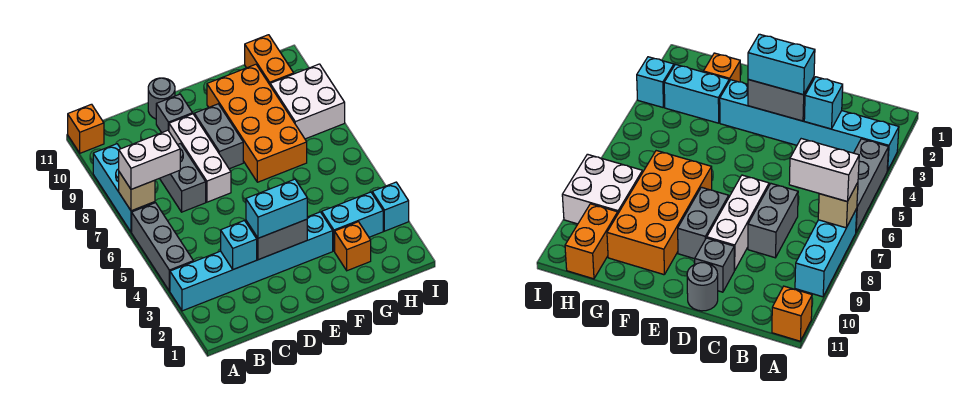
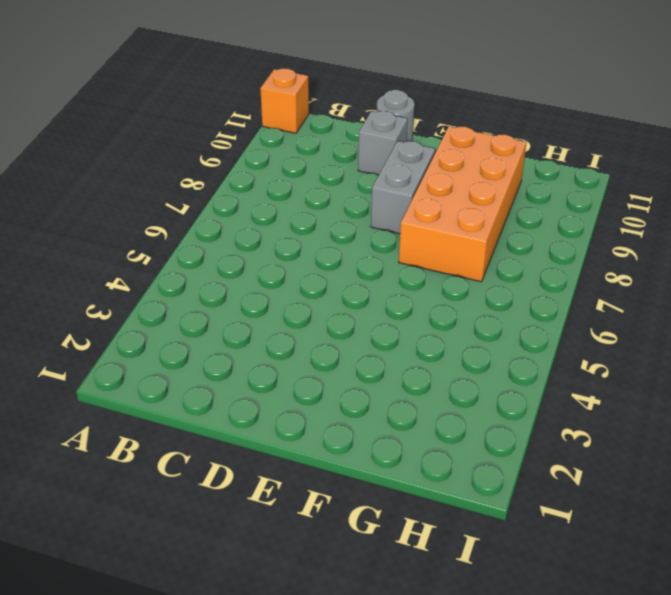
none -> cyan brick A3:F3 level 1
none -> grey brick A4:A6 level 1
none -> cyan brick A7:A9 level 1

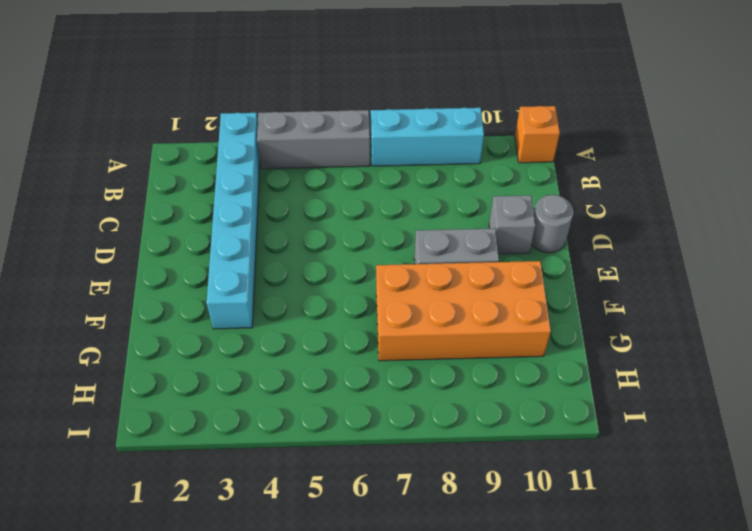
none -> grey brick C7:C8 level 1
none -> white brick D7:D9 level 1
none -> orange brick G2 level 1

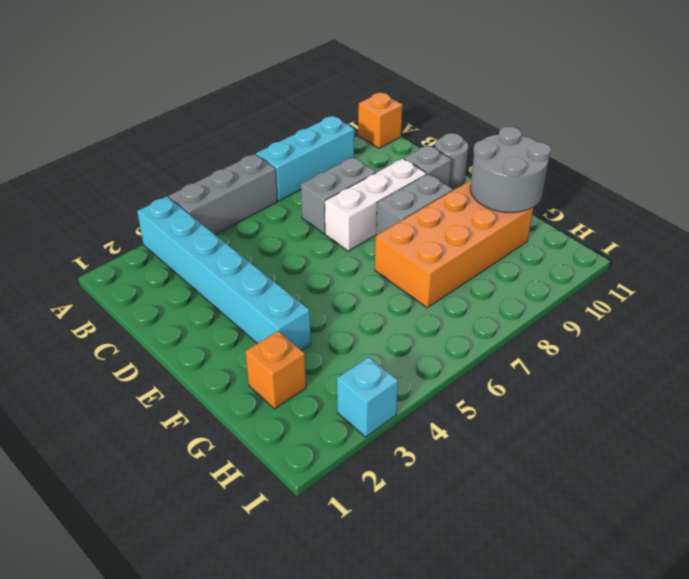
grey round brick F10:G11 level 2 -> none
none -> cyan brick G3:H3 level 1
none -> white brick H8:I9 level 1
none -> orange brick H10:H11 level 1

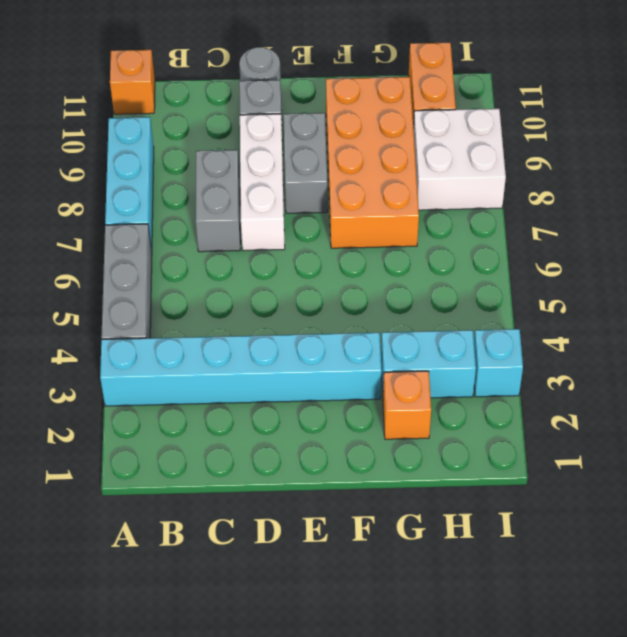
none -> tan brick A7 level 2
none -> cyan brick C3 level 2
none -> grey brick D3:E3 level 2

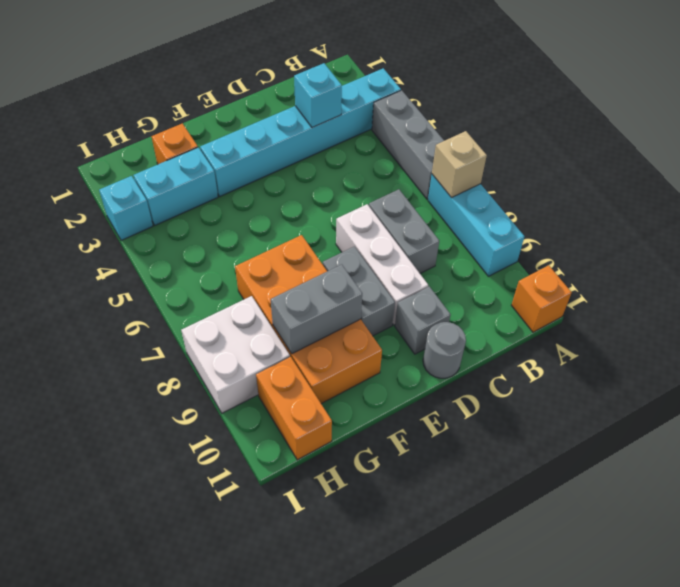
grey brick F9:G9 level 2 -> grey brick D3:E3 level 2
none -> white brick A7:B7 level 3
none -> cyan brick D3:E3 level 3

